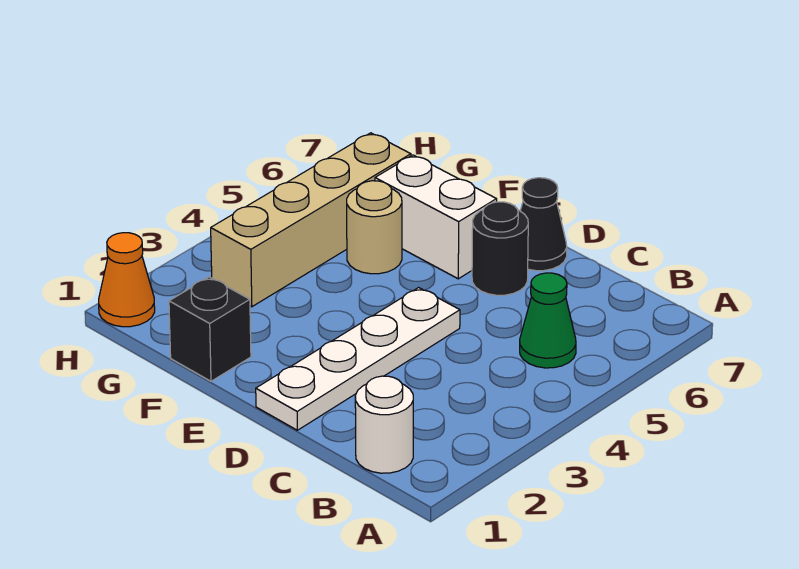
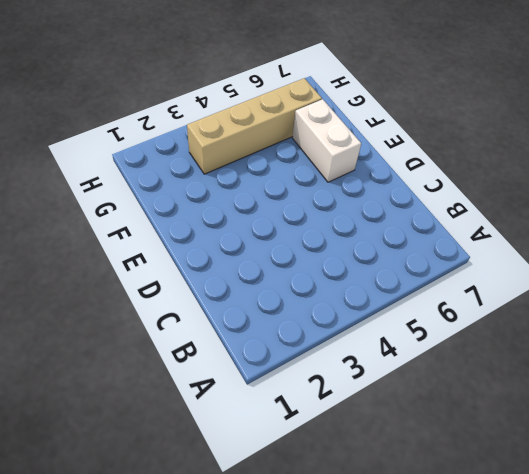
none -> white round brick B1 level 1
none -> green cone B5 level 1

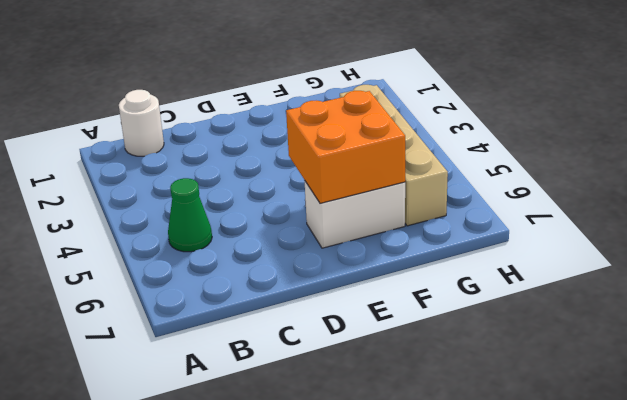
orange brick E5:F6 level 2 -> none
none -> white plate D1:D4 level 1
none -> black round brick D6 level 1

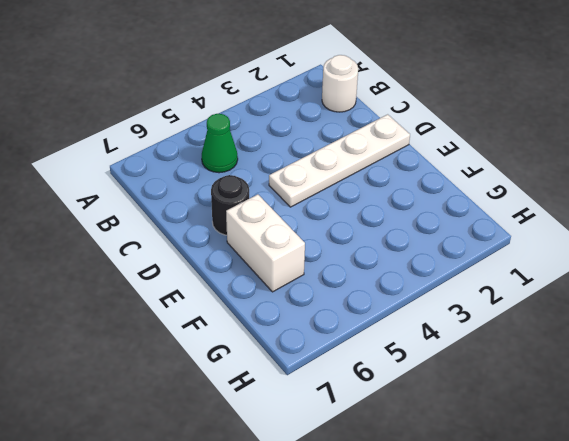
none -> black cone D7 level 1
none -> black brick F1 level 1

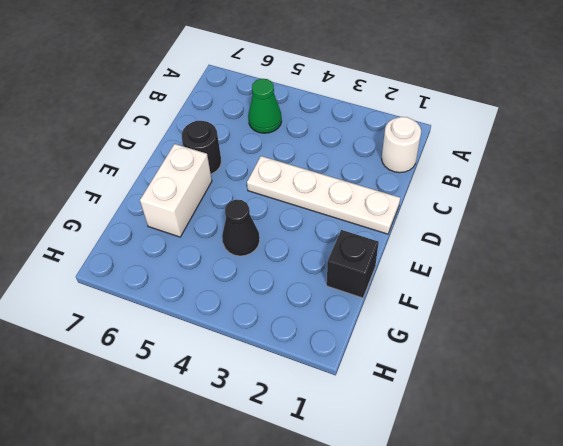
black cone F4 level 1 -> black cone D7 level 1
none -> tan round brick F5 level 1
none -> tan brick G3:G6 level 1

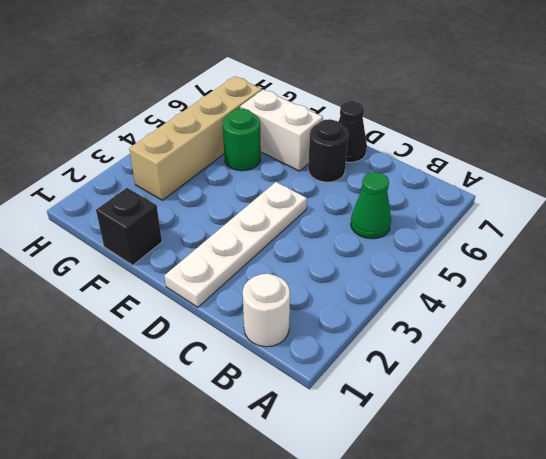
green round brick F5 level 1 -> tan round brick F5 level 1
none -> orange cone H1 level 1

